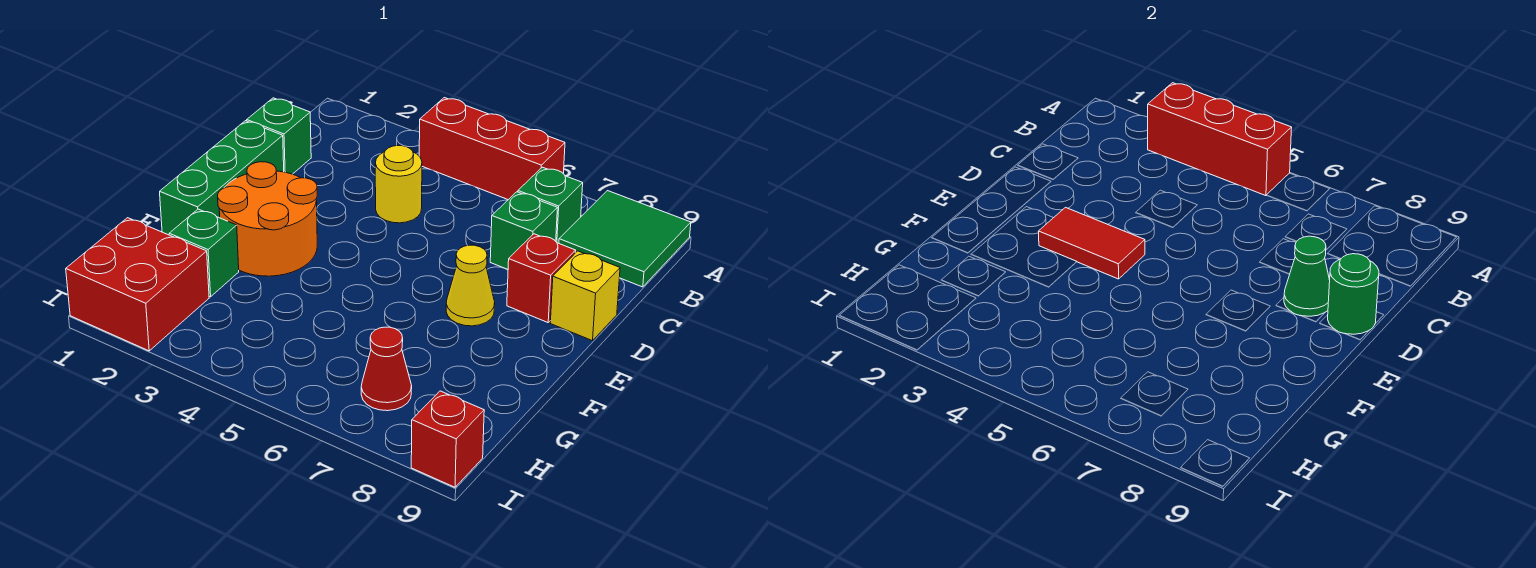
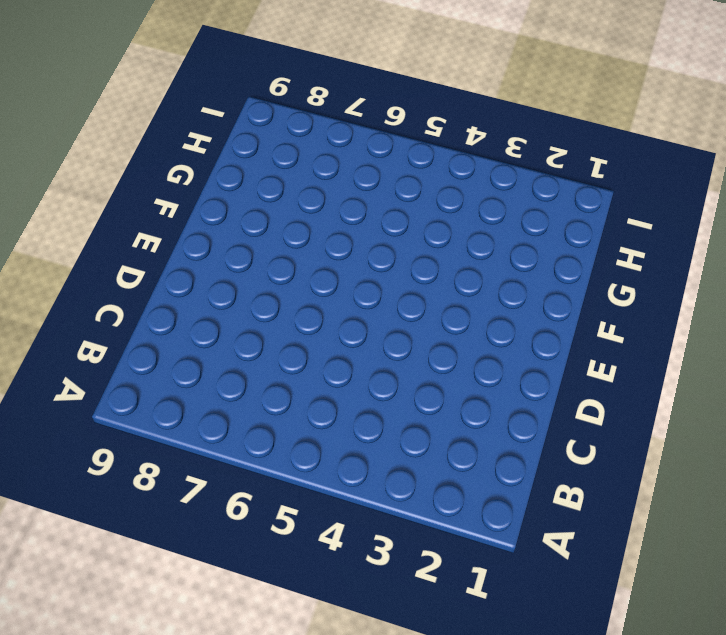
none -> red brick A4:A6 level 1
none -> green tile A8:B9 level 1
none -> green brick B7 level 1

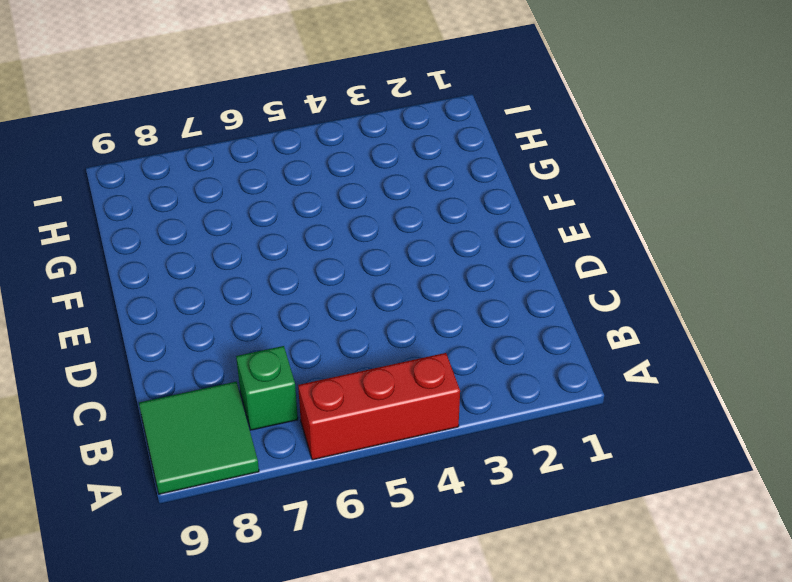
none -> green brick C1 level 1
none -> yellow round brick C4 level 1
none -> green brick C7 level 1

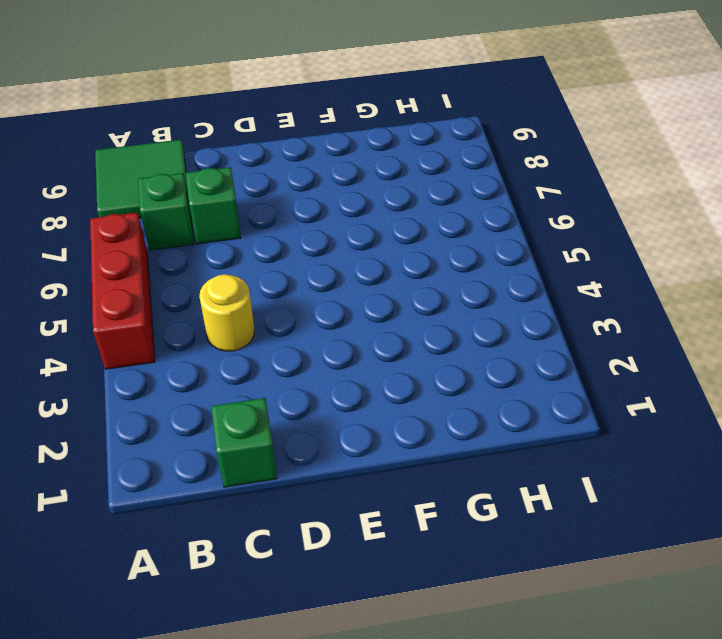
none -> green brick D1:F1 level 1
none -> red brick D8 level 1
none -> yellow brick D9 level 1

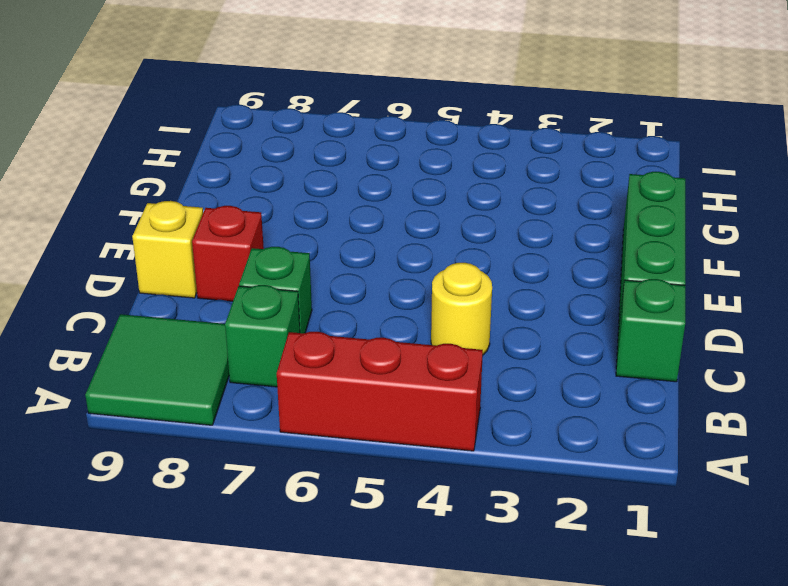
none -> orange round brick E2:F3 level 1
none -> yellow cone E7 level 1
none -> green brick G2 level 1

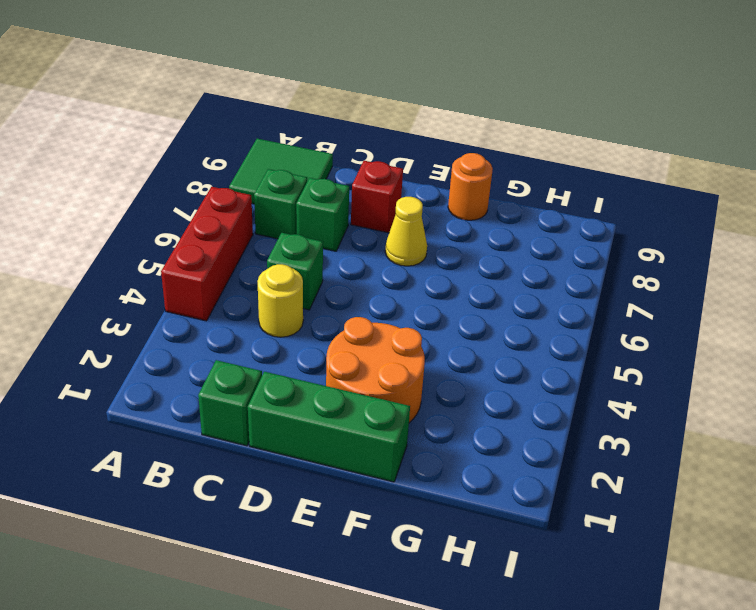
green brick C5 level 1 -> green brick G2 level 1
orange round brick F9 level 1 -> none
none -> yellow brick D9 level 1
none -> red brick H1:I2 level 1
none -> red cone H7 level 1

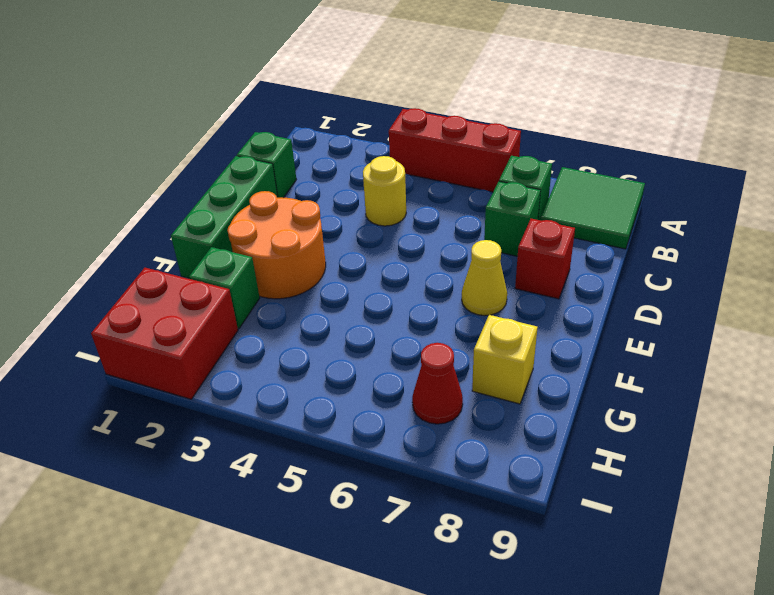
yellow brick G8 level 1 -> yellow brick D9 level 1
none -> red brick I9 level 1
none -> red brick A3:A5 level 2
none -> green cone D8 level 2

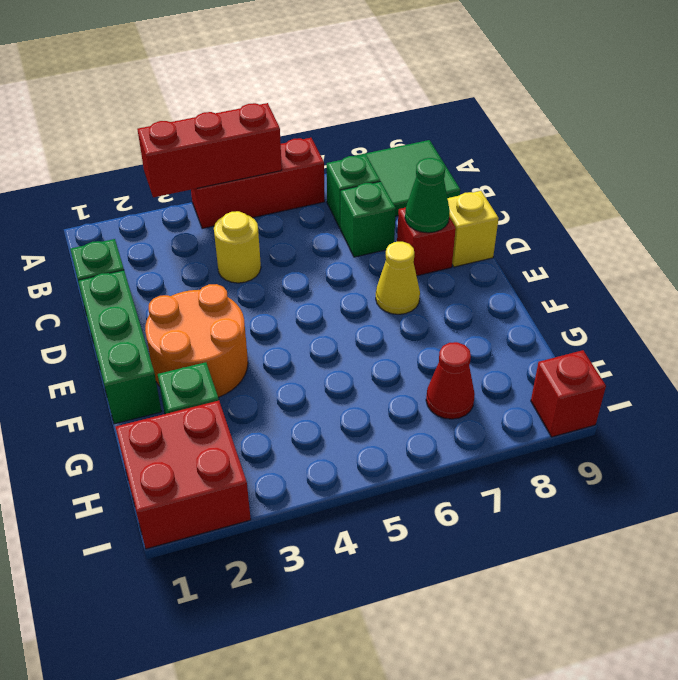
none -> green round brick D9 level 2
none -> red tile E3:E4 level 2

